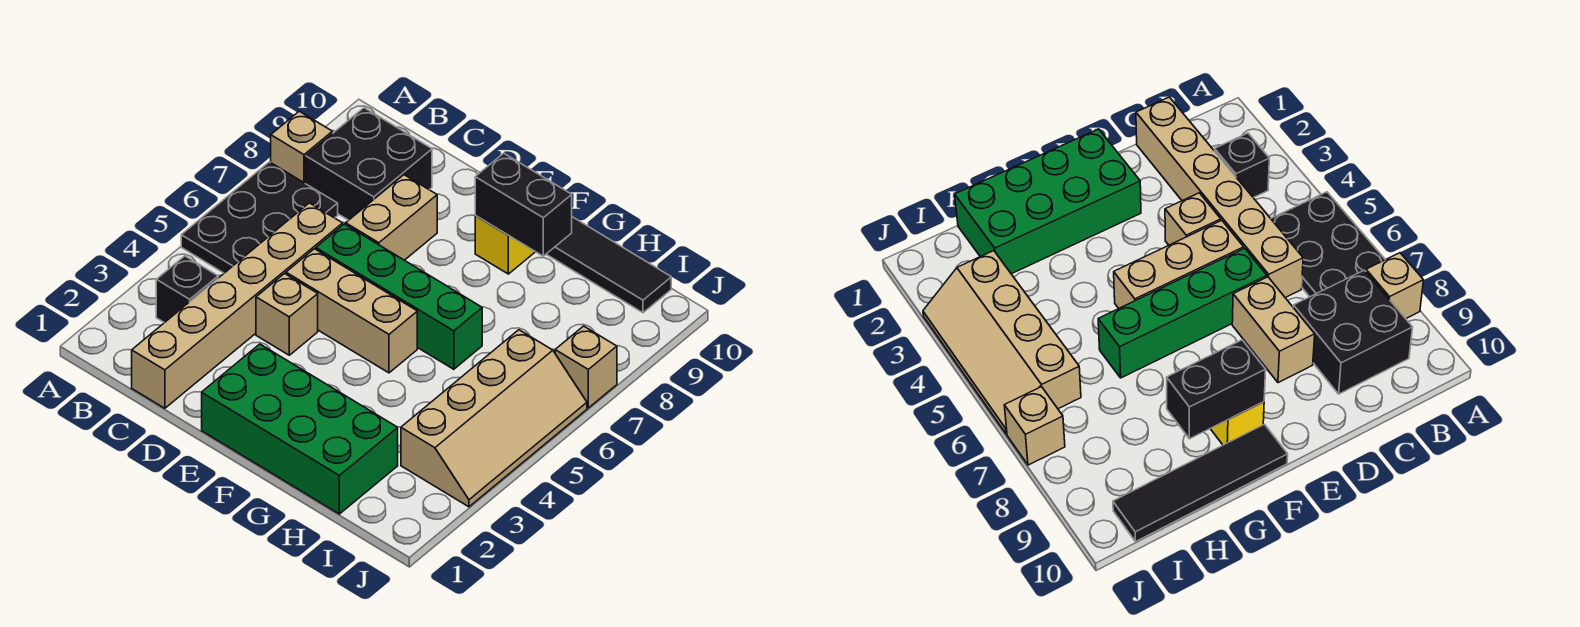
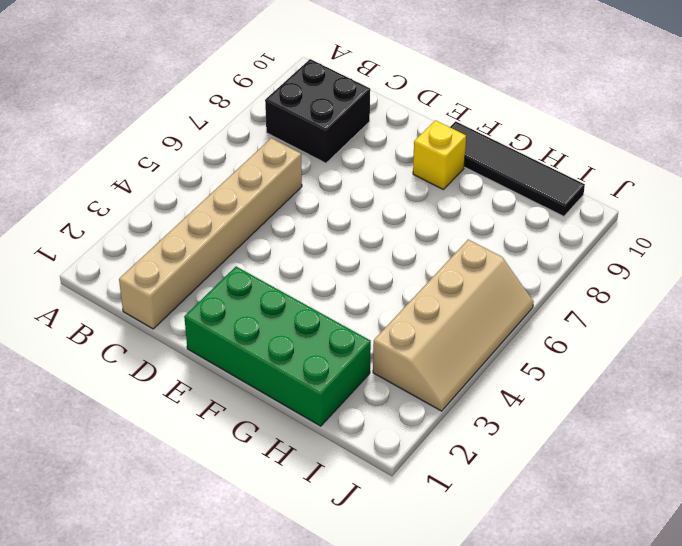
none -> black plate A5:B7 level 1
none -> tan brick A8 level 1
none -> black brick B3 level 1

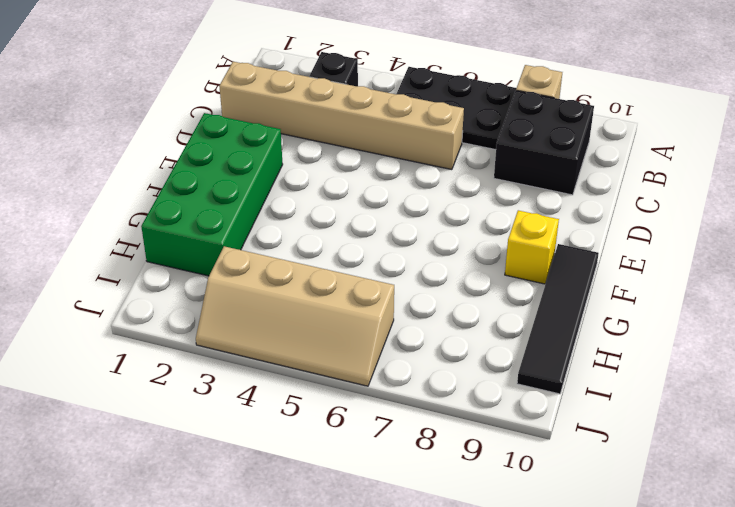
none -> tan brick D4 level 1
none -> tan brick D5:F5 level 1
none -> green brick D6:G6 level 1

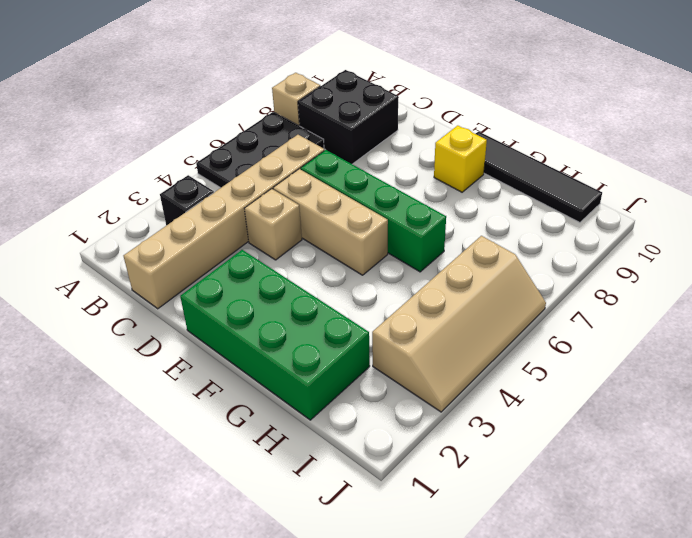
none -> tan brick D7:D8 level 1
none -> tan brick J7 level 1
none -> black brick F9:G9 level 2

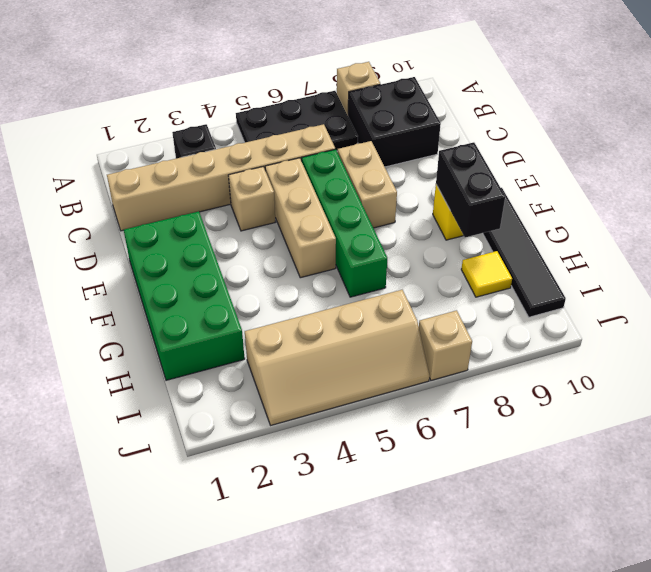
tan brick D7:E7 level 1 -> tan brick D7:D8 level 1
yellow tile H9 level 1 -> none

